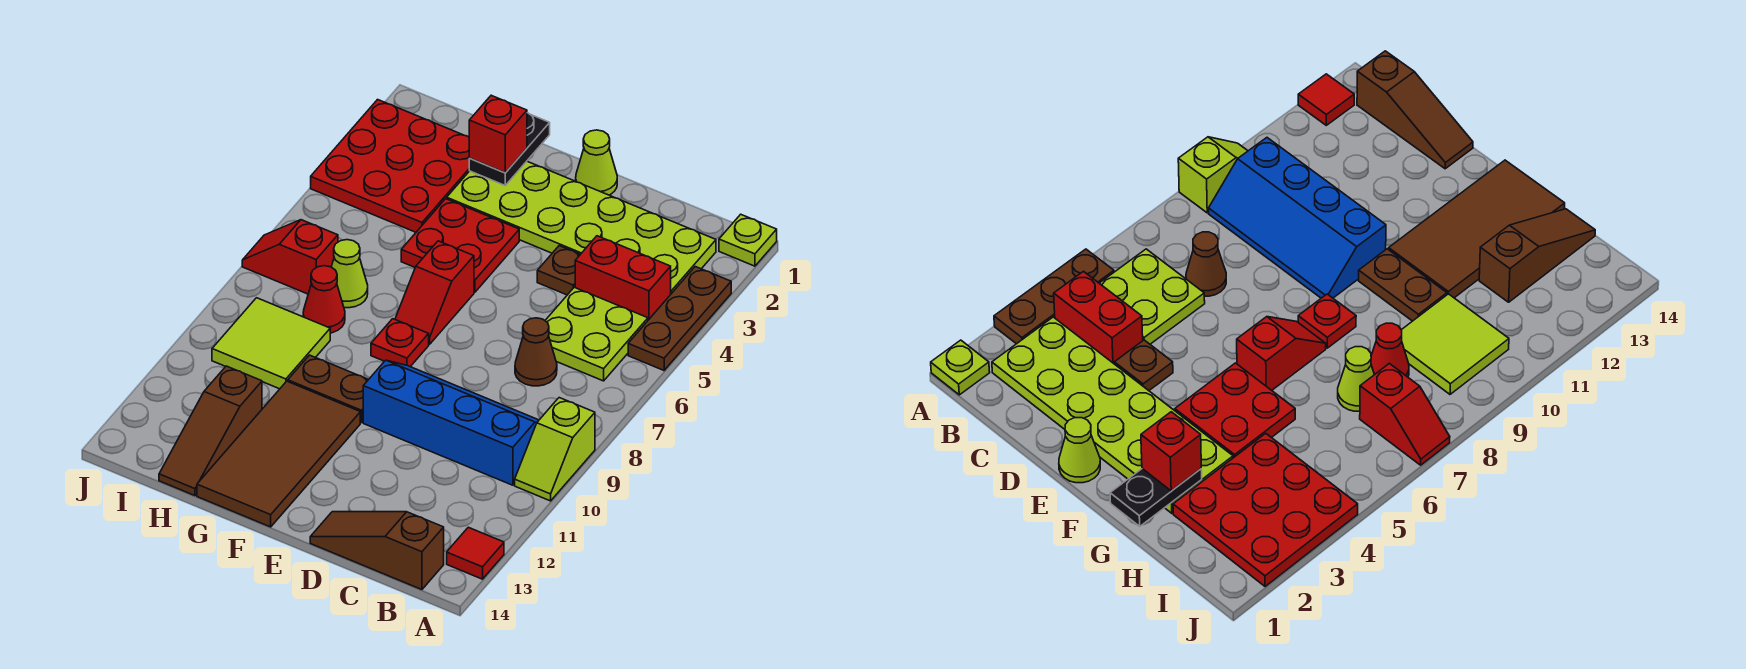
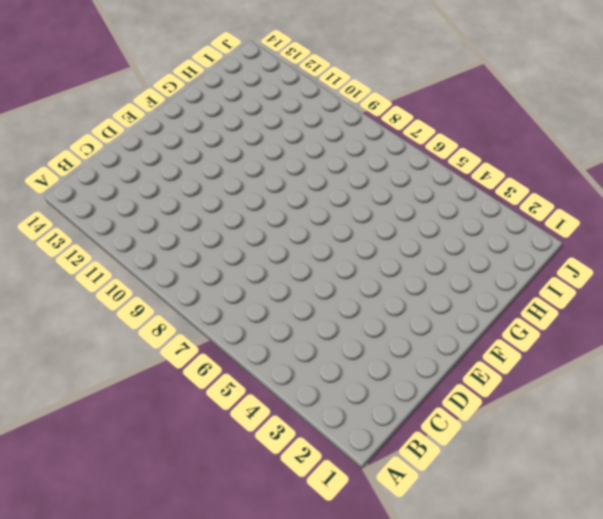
none -> lime plate A1 level 1
none -> brown plate A3:A5 level 1
none -> lime slope A9:A10 level 1 top 9

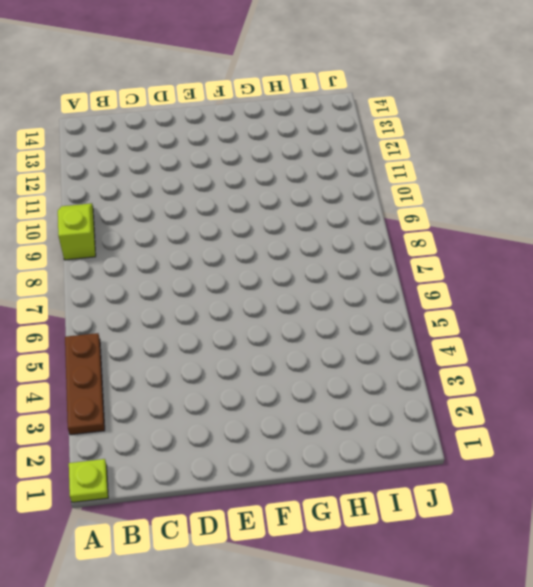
none -> red tile A13 level 1
none -> lime plate B2:G3 level 1
none -> red brick B4:C4 level 1

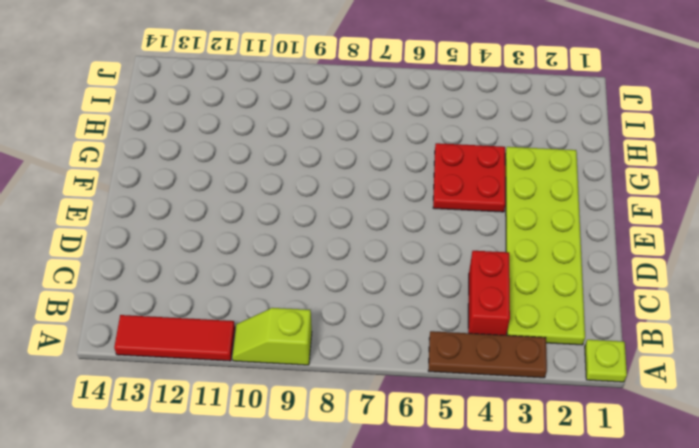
red tile A11:A13 level 1 -> red tile A13 level 1
none -> lime plate B5:C6 level 1
none -> blue slope B9:E10 level 1 top 10
none -> brown slope B14:D14 level 1 top B

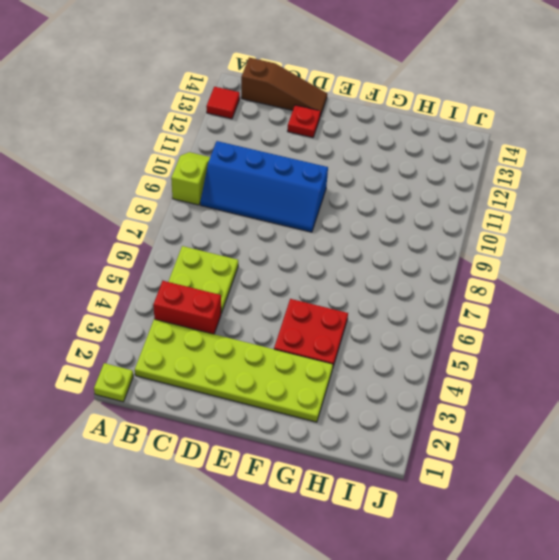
red plate D13 level 1 -> red plate F8 level 1
none -> brown plate A3:A5 level 1
none -> brown cone C7 level 1
none -> brown plate D4 level 1

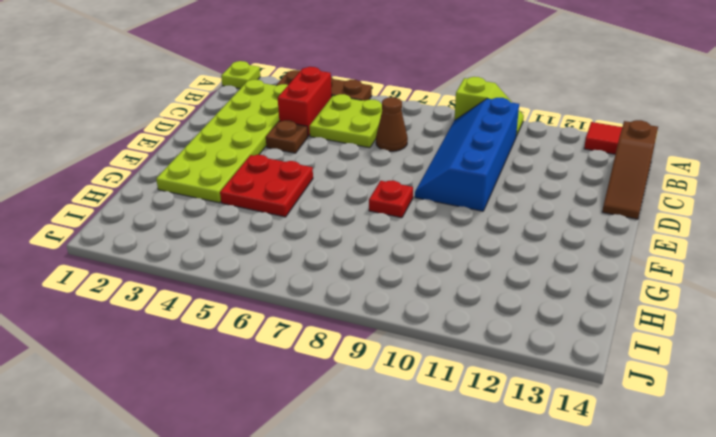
none -> lime cone E1 level 1
none -> red slope F6:F7 level 1 top 6
none -> brown plate F10:G10 level 1

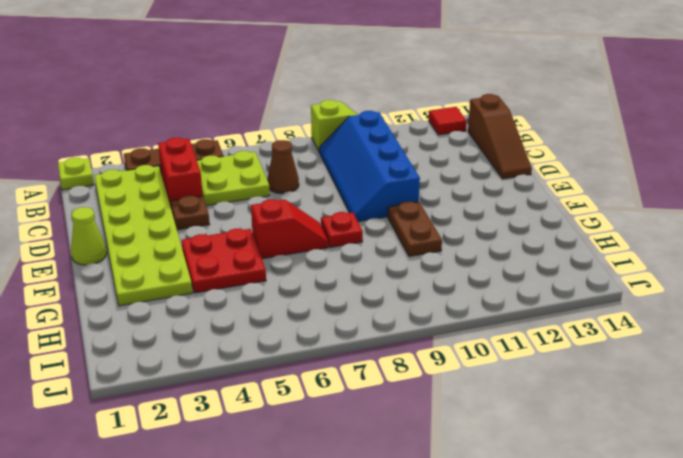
none -> brown tile F11:G14 level 1
none -> red plate H2:J4 level 1
none -> lime cone H7 level 1

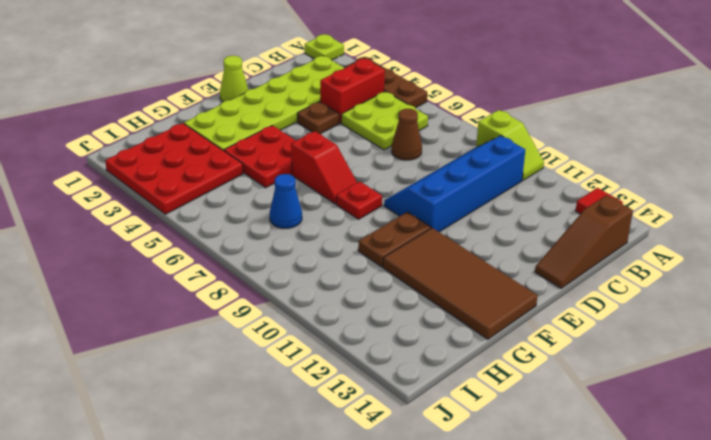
blue cone H7 level 1 -> lime cone H7 level 1
none -> red cone H8 level 1
none -> lime tile H9:I10 level 1
none -> brown slope H12:H14 level 1 top 12

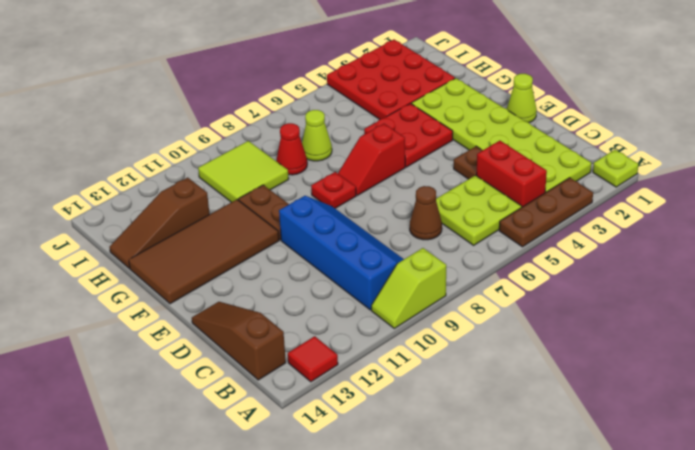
none -> red slope I7:J7 level 1 top I
none -> black plate G1:G2 level 2
none -> red brick G2 level 3

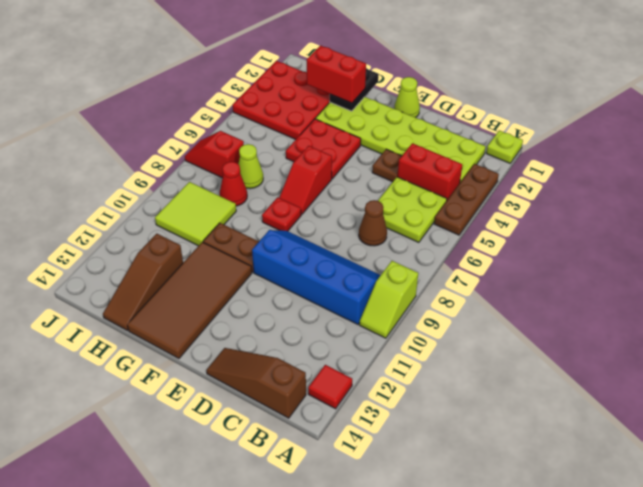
red brick G2:H2 level 3 -> red brick G2 level 3

